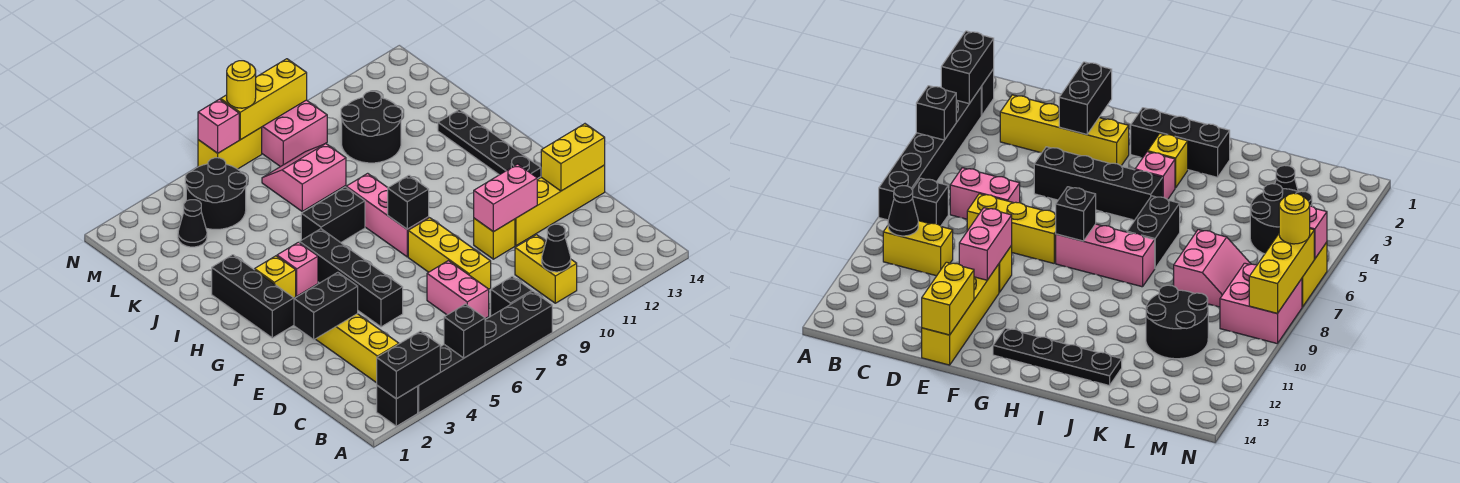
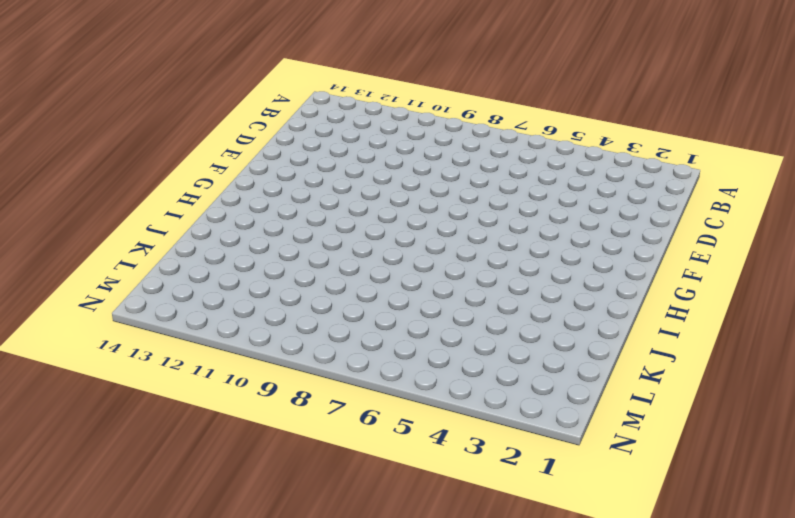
none -> black brick A2 level 1
none -> black brick A3:A8 level 1
none -> black brick B8 level 1
none -> yellow brick B10:C10 level 1

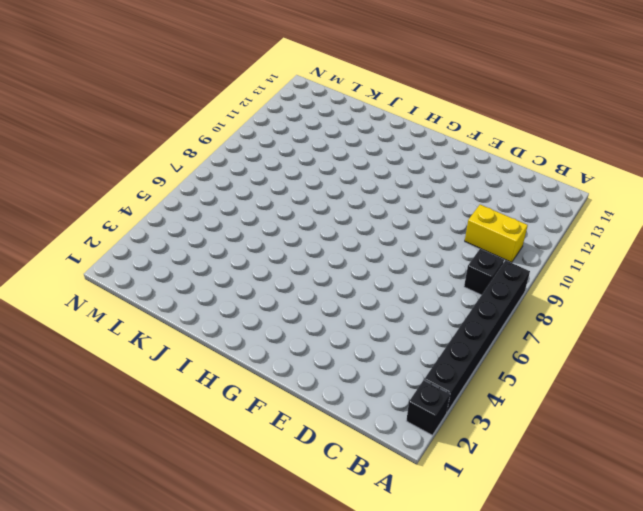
none -> yellow brick C3:F3 level 1
none -> pink brick C7:D7 level 1
none -> yellow brick D8:F8 level 1
none -> black brick E5:H5 level 1

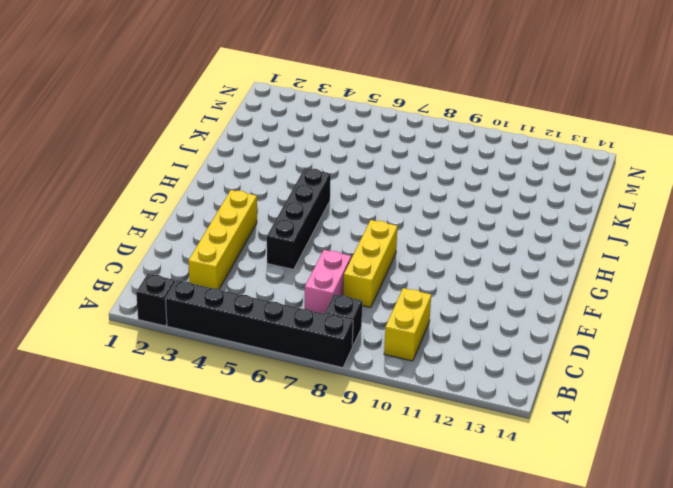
none -> yellow brick E10 level 1
none -> yellow brick E11:E14 level 1
none -> black brick G2:I2 level 1
none -> pink brick G8:I8 level 1

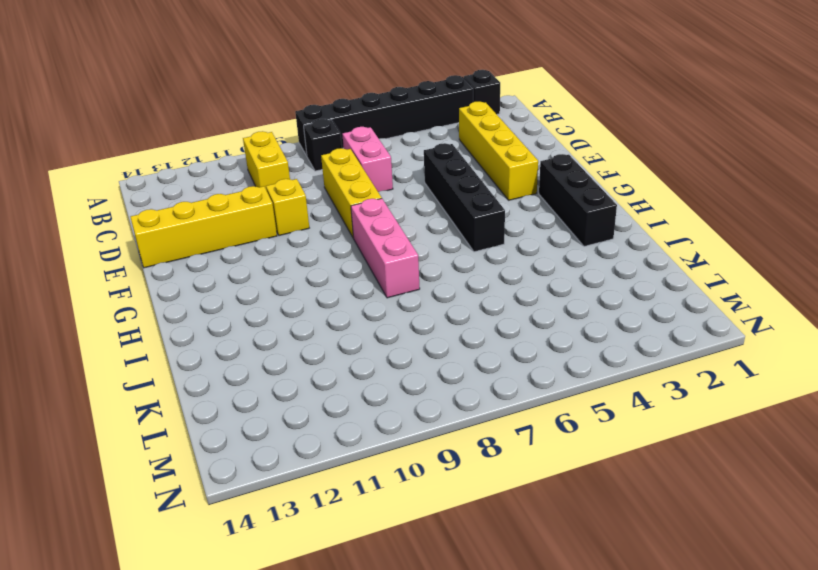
none -> black plate G13:J13 level 1
none -> yellow brick H3 level 1
none -> pink brick H4 level 1
none -> black brick I6:I7 level 1

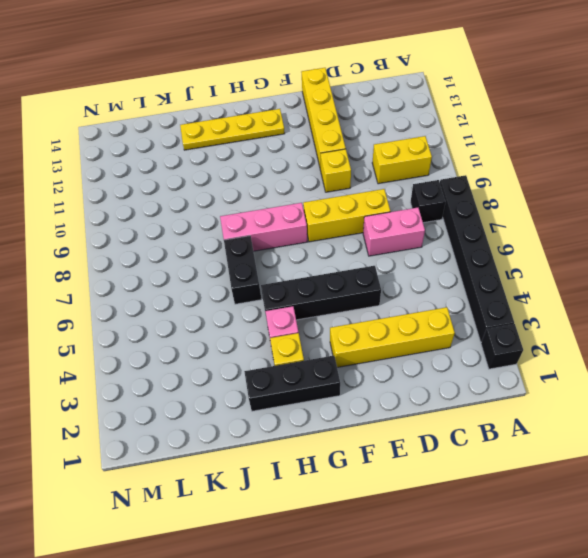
yellow plate G13:J13 level 1 -> black plate G13:J13 level 1
none -> pink slope K7:L8 level 1 top K
none -> black round brick K10:L11 level 1
none -> black cone L3 level 1
none -> black round brick L4:M5 level 1

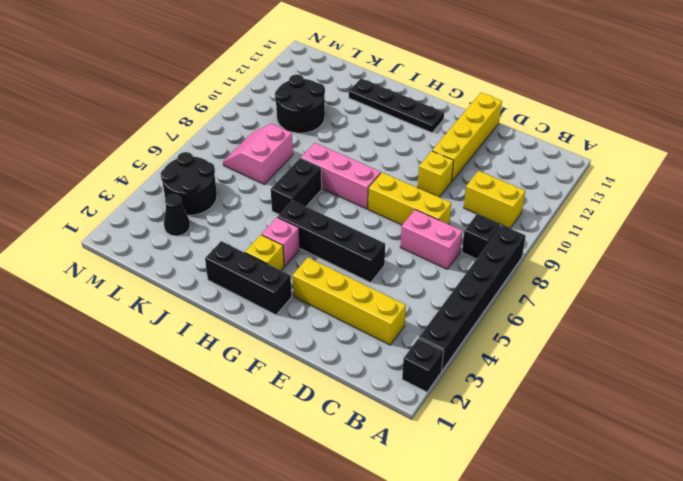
none -> pink brick M8:N9 level 1
none -> yellow brick N6:N7 level 1
none -> black brick A2:A3 level 2
none -> black brick A5 level 2

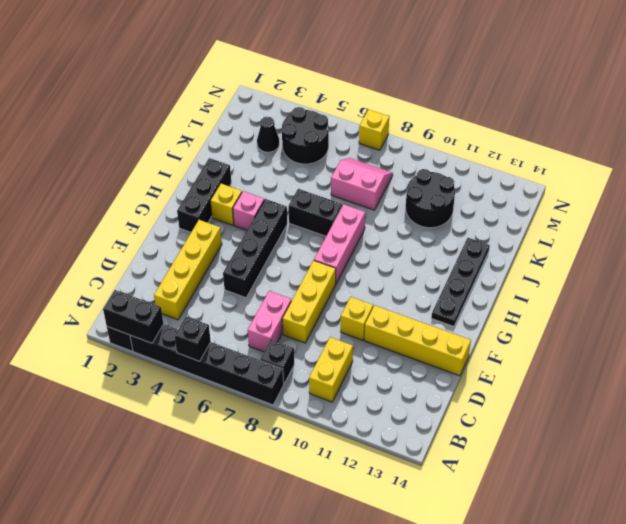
yellow brick N7 level 1 -> yellow brick N6:N7 level 1
none -> pink brick M8:N9 level 1
none -> black cone B10 level 2
none -> black brick E2:E3 level 2
none -> pink brick E10:E11 level 2

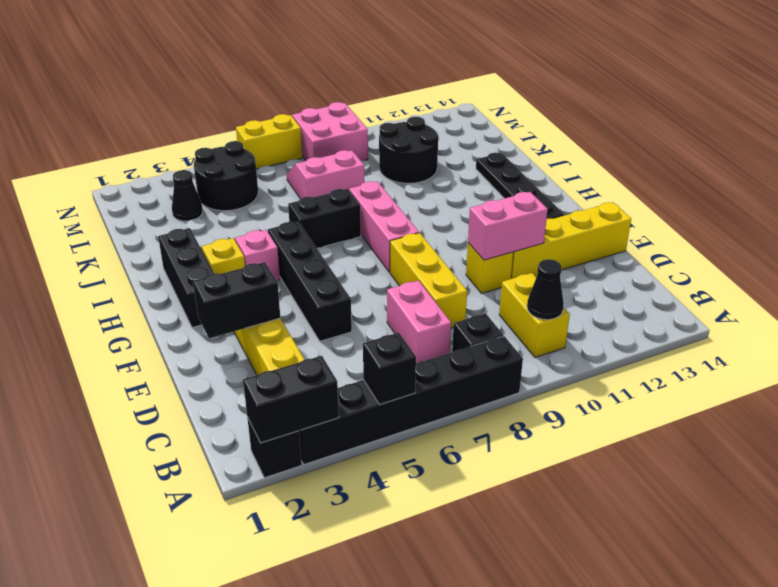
none -> yellow brick E13:E14 level 2
none -> black brick G8 level 2
none -> pink brick N6 level 2
none -> yellow brick N7:N9 level 2

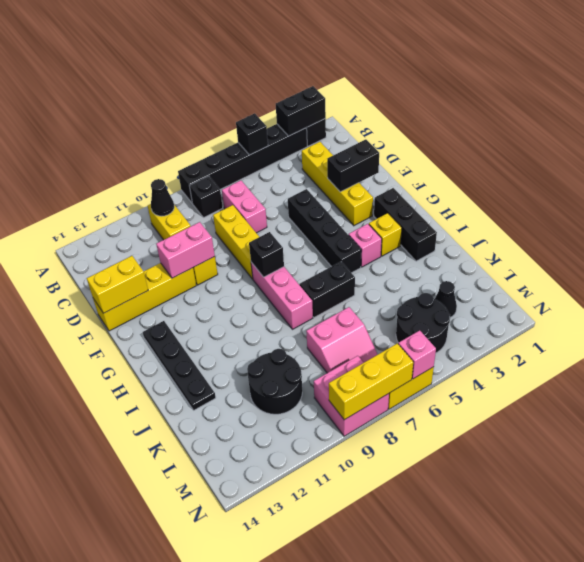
none -> yellow round brick N7 level 3

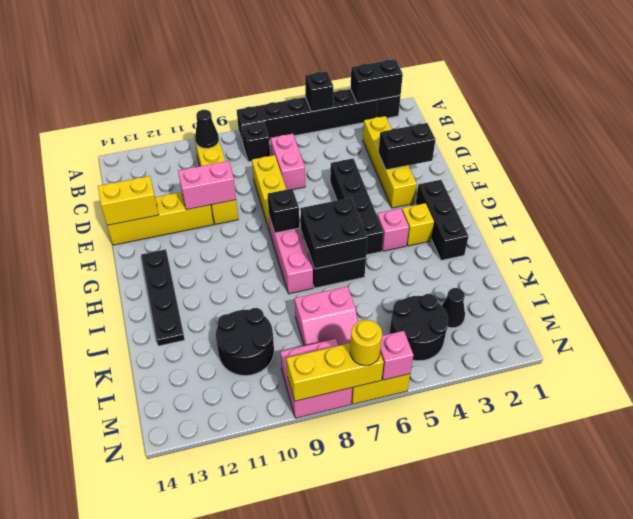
black brick H6:I7 level 2 -> none

